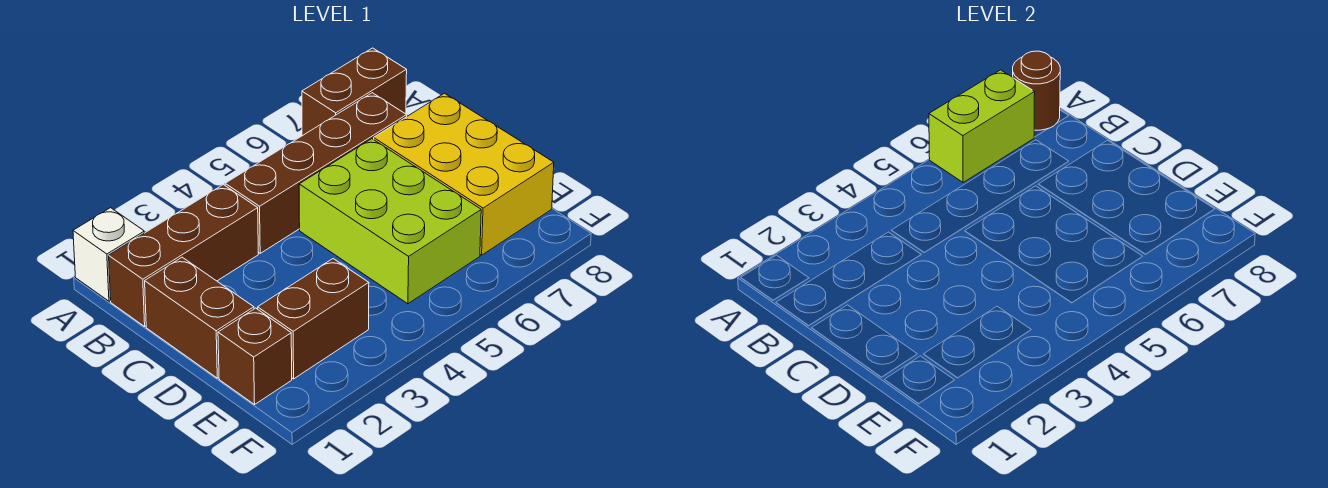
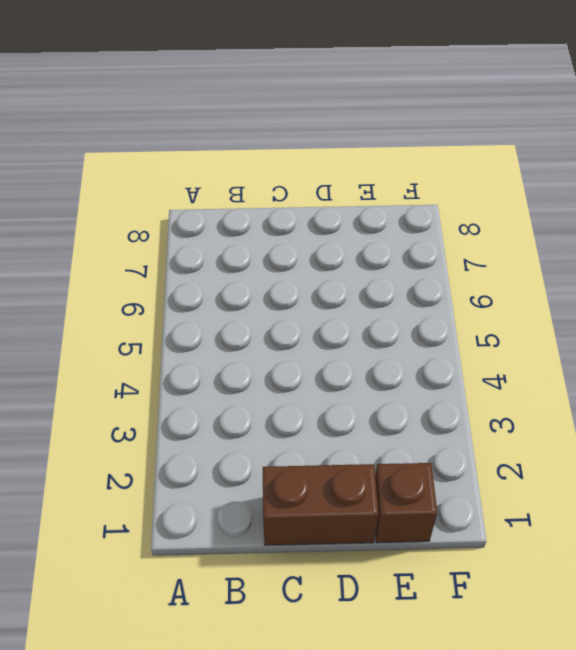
none -> white brick A1 level 1
none -> brown brick A7:A8 level 1

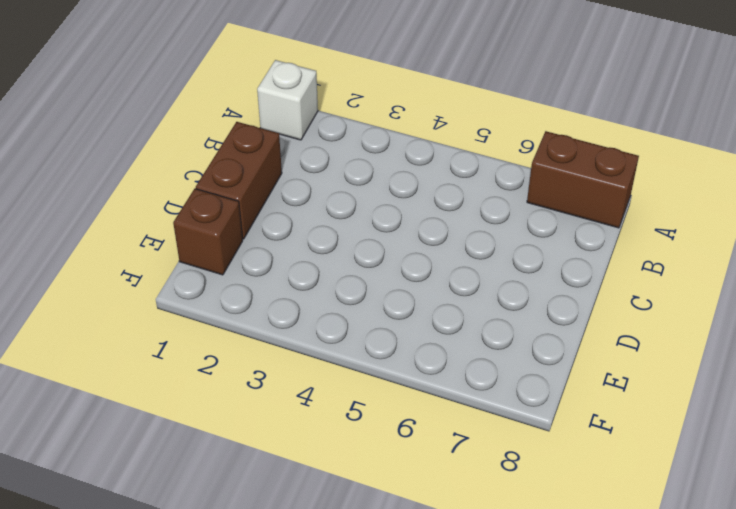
none -> brown brick B1:B3 level 1
none -> brown brick B4:B7 level 1

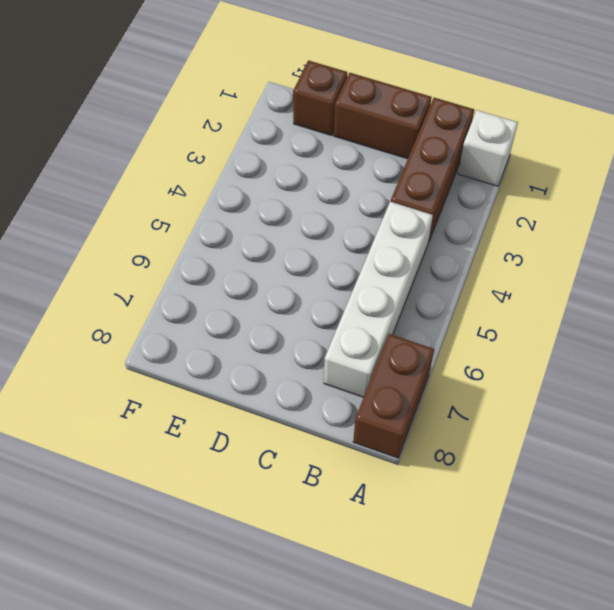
white brick B4:B7 level 1 -> brown brick B4:B7 level 1
none -> lime brick C5:E6 level 1
none -> yellow brick C7:E8 level 1

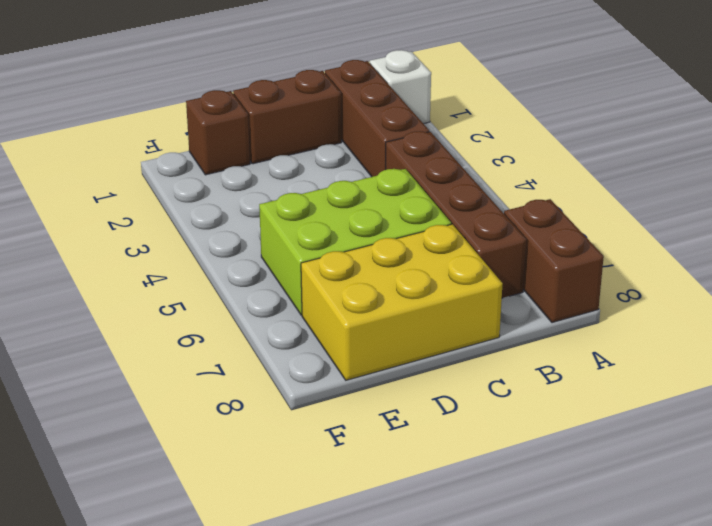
none -> brown brick E2:E3 level 1
none -> lime brick A6:A7 level 2

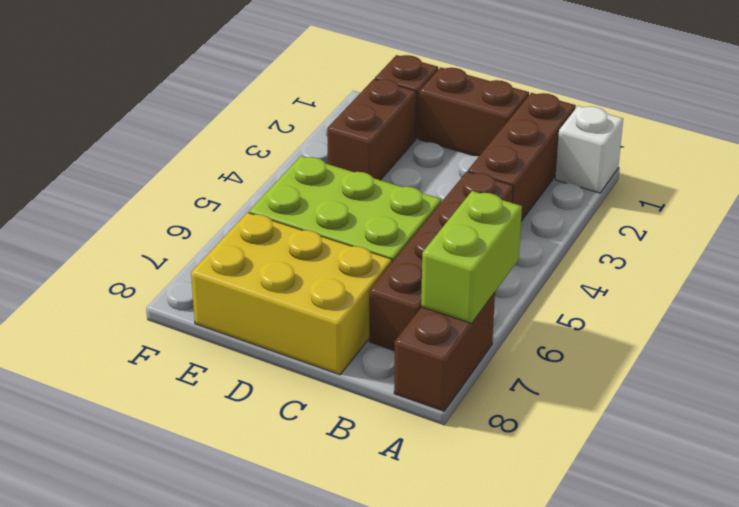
none -> brown round brick A8 level 2

